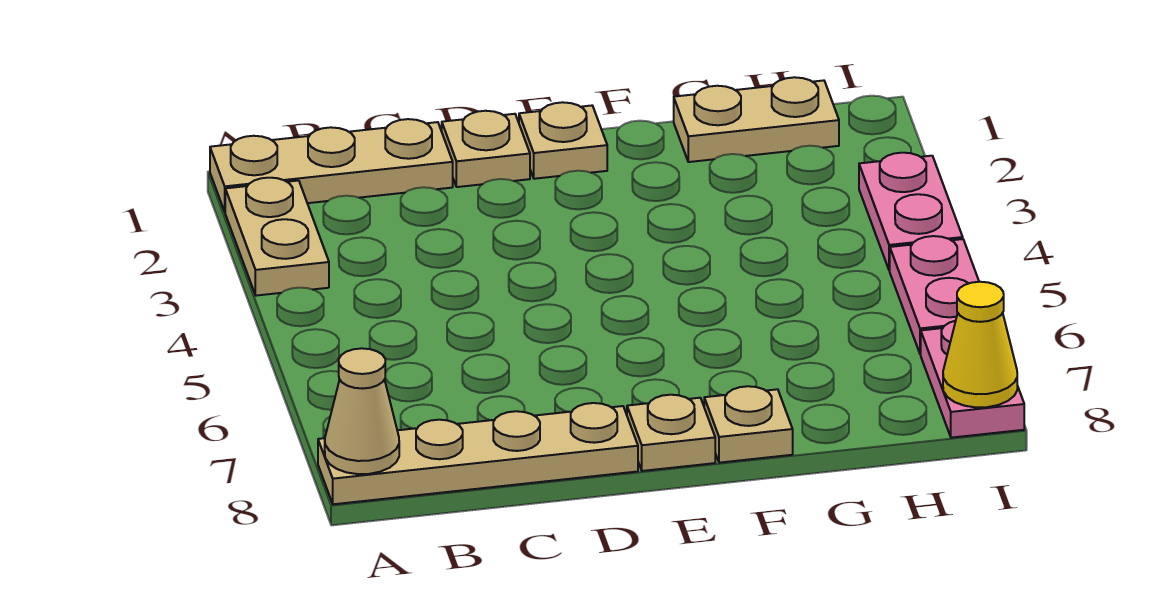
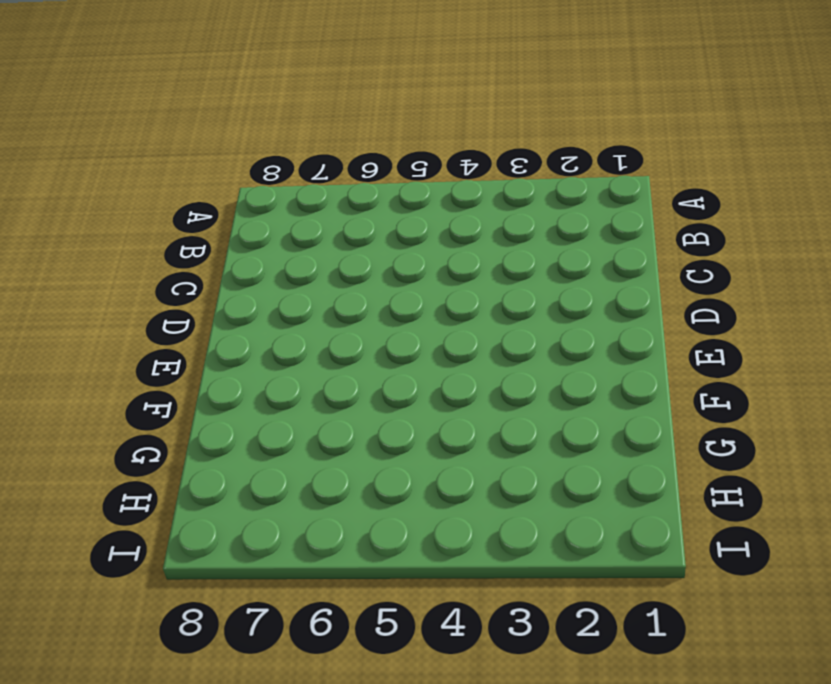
none -> tan plate A1:C1 level 1
none -> tan plate A2:A3 level 1
none -> tan plate A8:D8 level 1

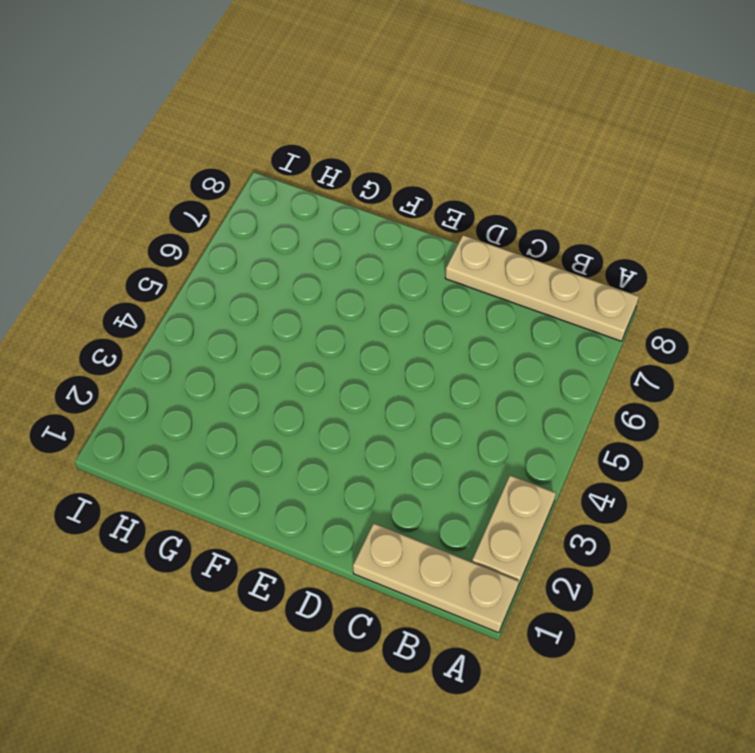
none -> tan plate D1 level 1
none -> tan plate E1 level 1
none -> tan plate E8 level 1

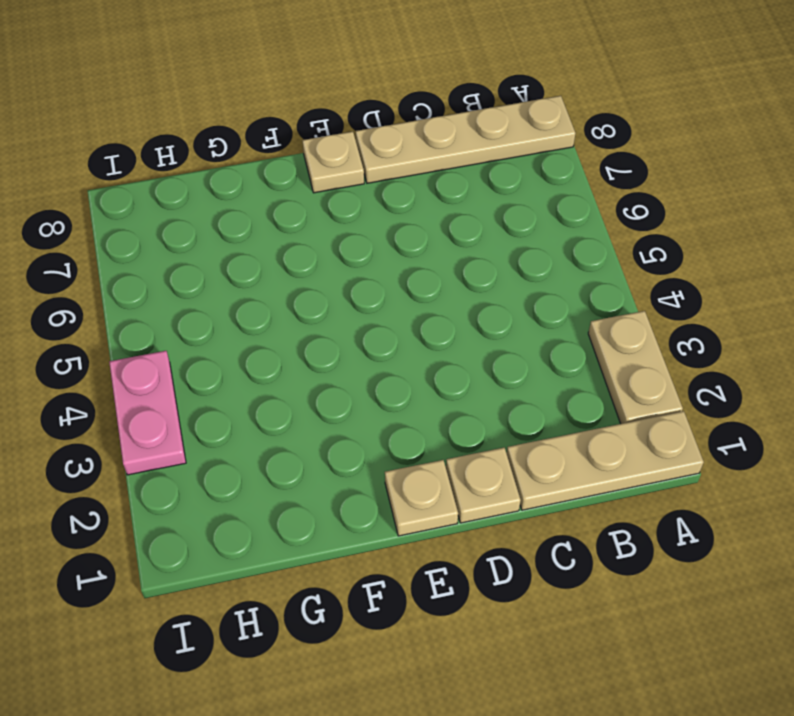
none -> tan plate F8 level 1
none -> tan plate G1:H1 level 1
none -> pink plate I5:I6 level 1

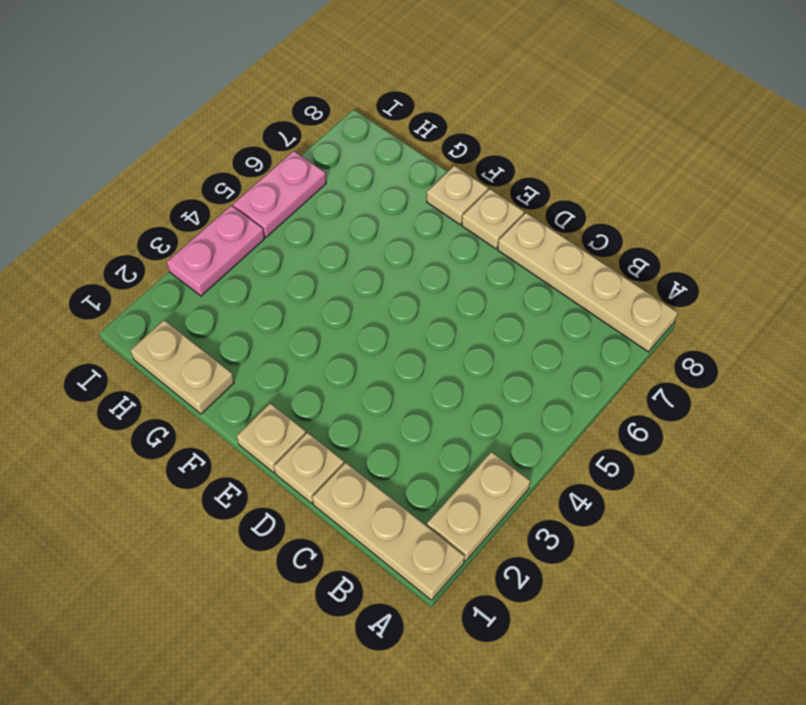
none -> pink plate I7:I8 level 1
none -> tan cone A8 level 2
none -> yellow cone I8 level 2

